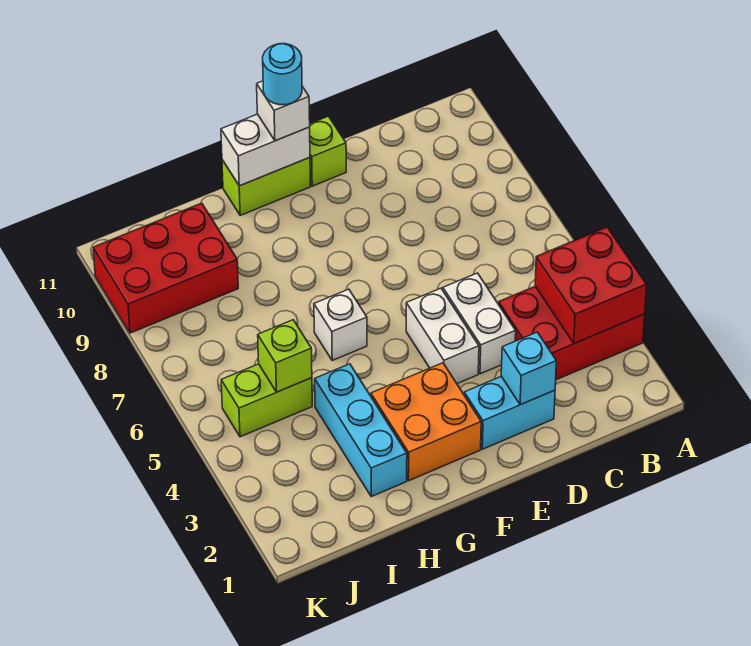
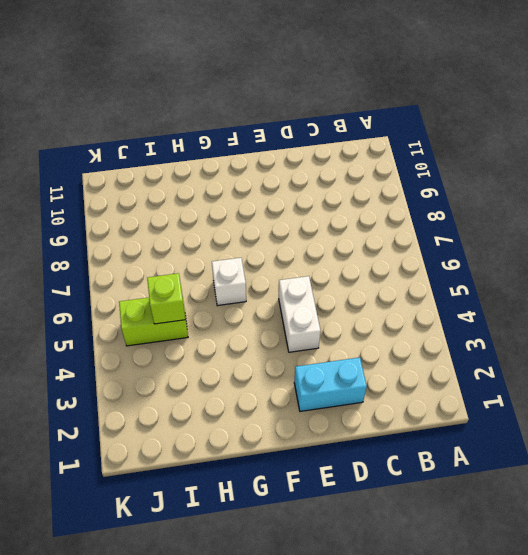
none -> red brick A3:C4 level 1
none -> white brick D4:D5 level 1
none -> lime brick E11 level 1

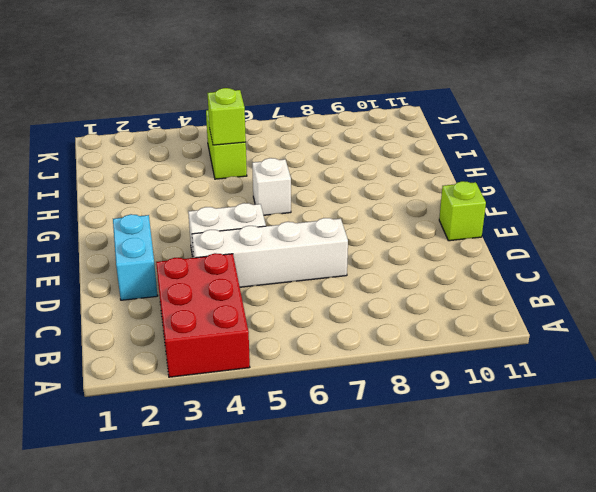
white brick D4:D7 level 1 -> white brick D4:D5 level 1
none -> orange brick F2:G3 level 1
none -> lime brick F11:G11 level 1
none -> cyan brick H2:H4 level 1

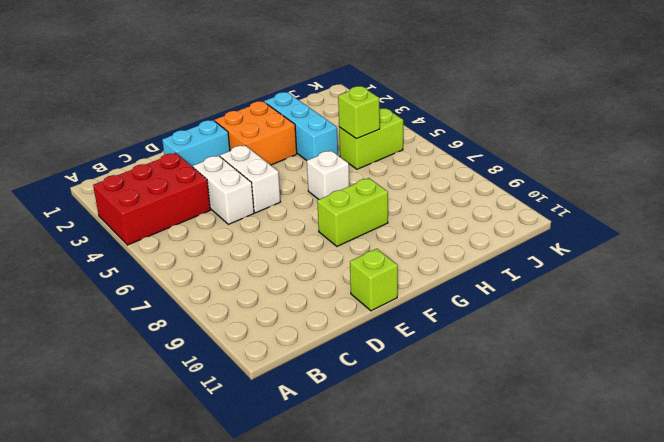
lime brick F8:G8 level 1 -> lime brick F11:G11 level 1
none -> red brick I9:K10 level 1
none -> red brick A3:B4 level 2
none -> cyan brick D2 level 2

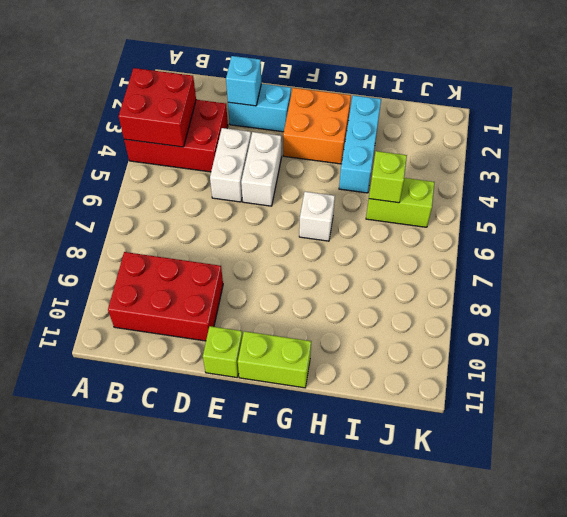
red brick B9:D10 level 1 -> red brick I9:K10 level 1
none -> white brick F11:G11 level 2
none -> white brick F11 level 3
none -> cyan round brick F11 level 4

